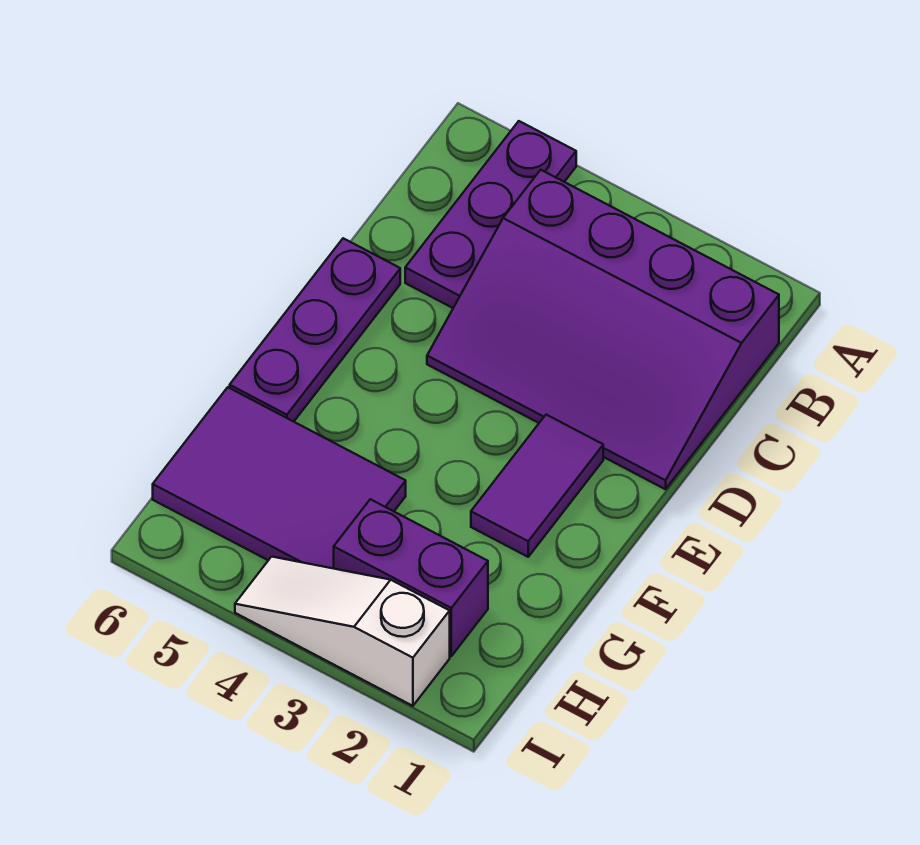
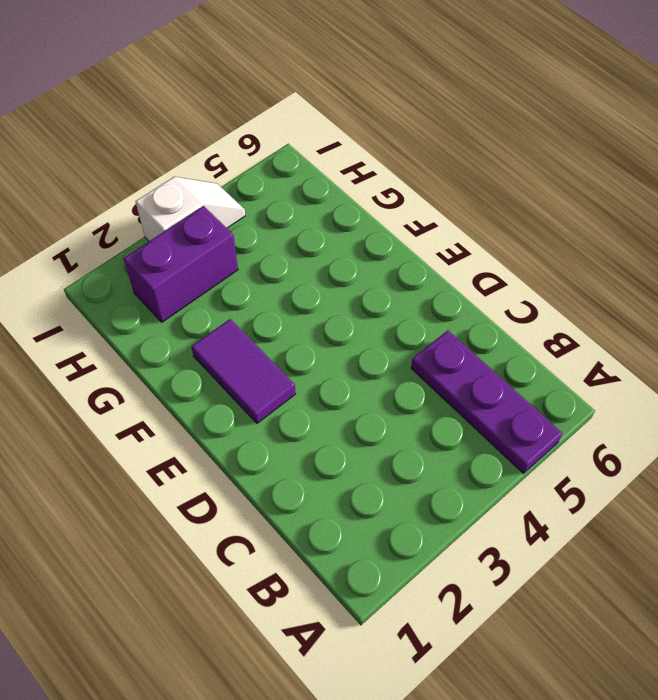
white slope I3:I4 level 1 top 3 -> white slope I2:I4 level 1 top 2
none -> purple slope B1:D4 level 1 top B
none -> purple plate D6:F6 level 1

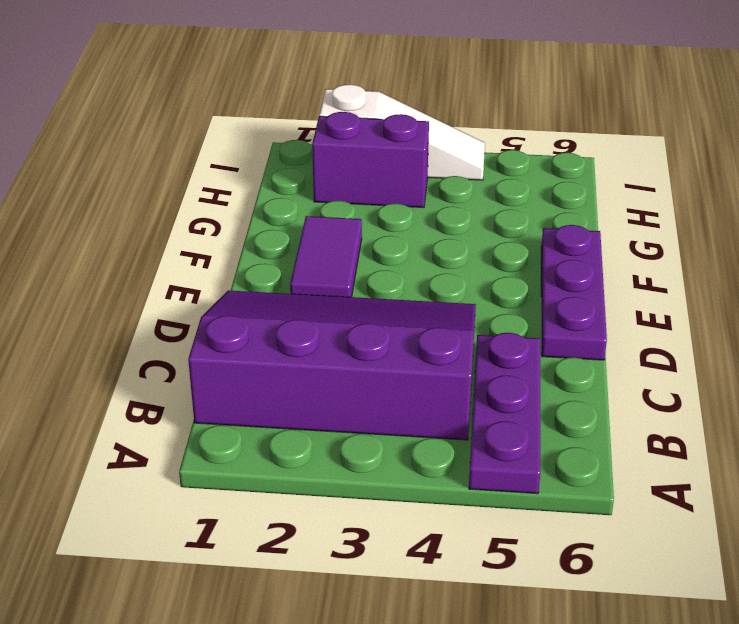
none -> purple tile G4:H6 level 1

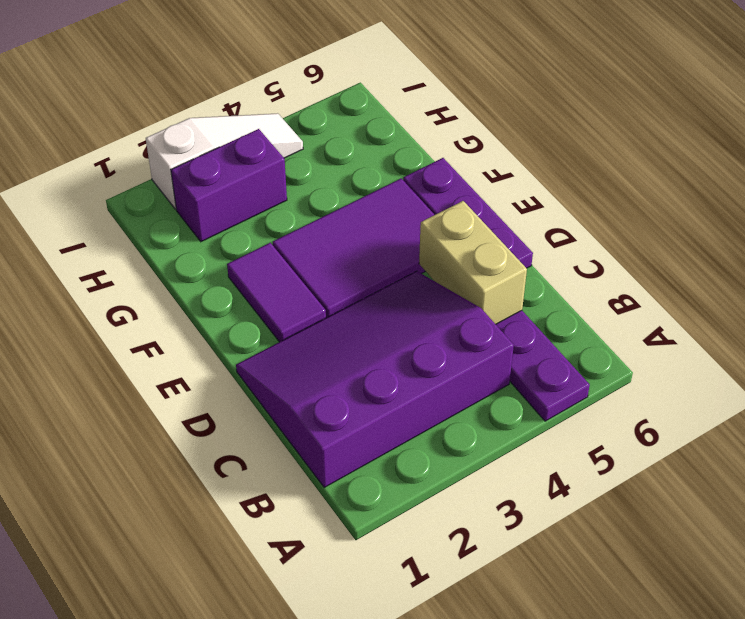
tan brick C5:D5 level 2 -> none
purple tile E3:F5 level 1 -> purple tile G4:H6 level 1

